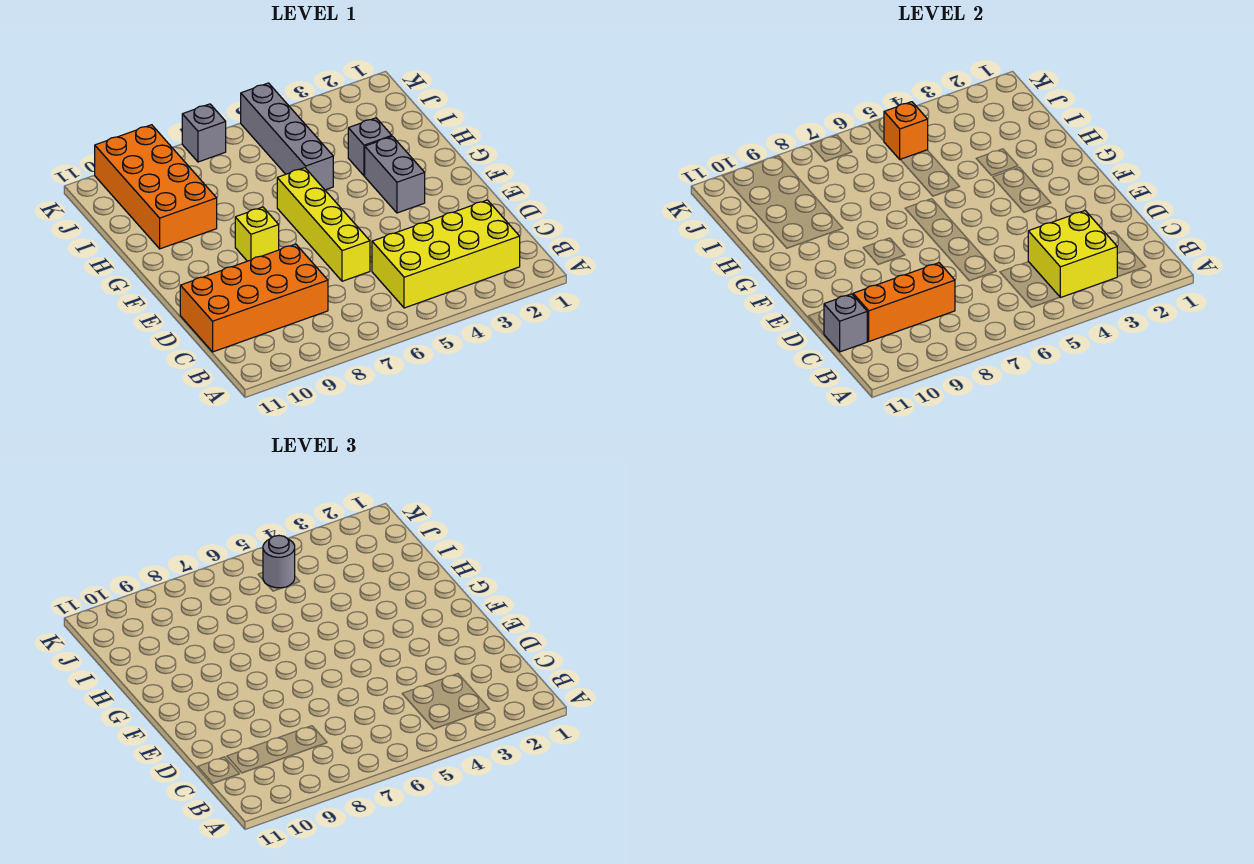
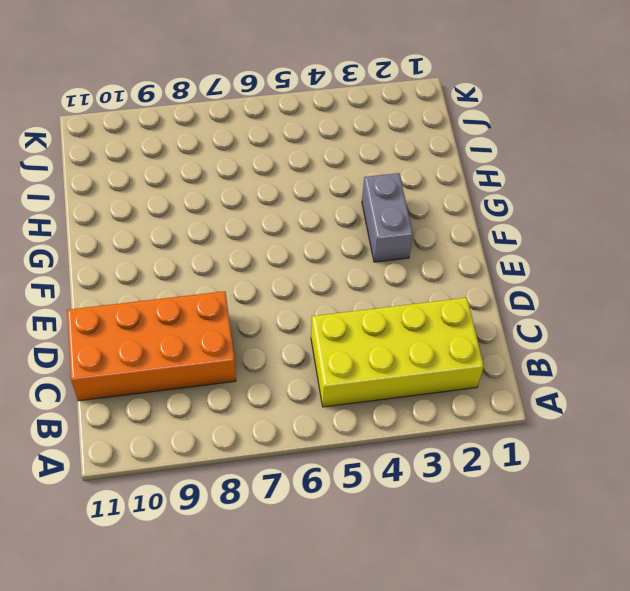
none -> yellow brick D6:G6 level 1
none -> yellow brick F8 level 1
none -> grey brick H3 level 1

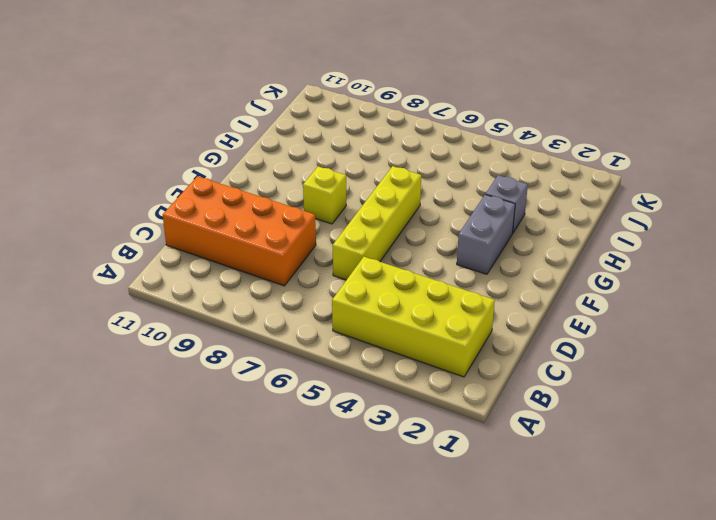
none -> grey brick H5:K5 level 1
none -> orange brick H9:K10 level 1
none -> grey brick K7 level 1

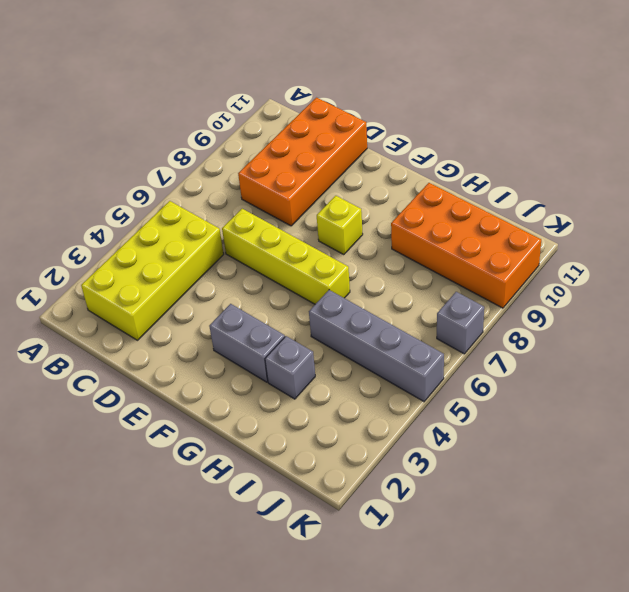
none -> yellow brick B3:C4 level 2
none -> orange brick C8:C10 level 2
none -> grey brick C11 level 2

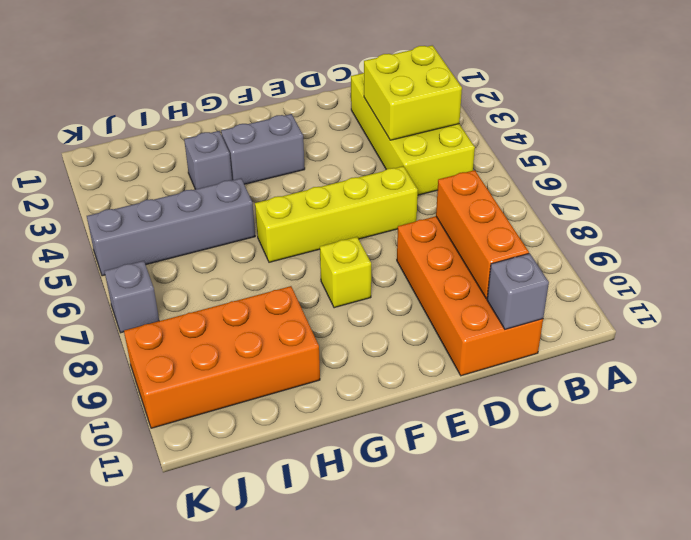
none -> orange brick J5 level 2
none -> grey round brick J5 level 3

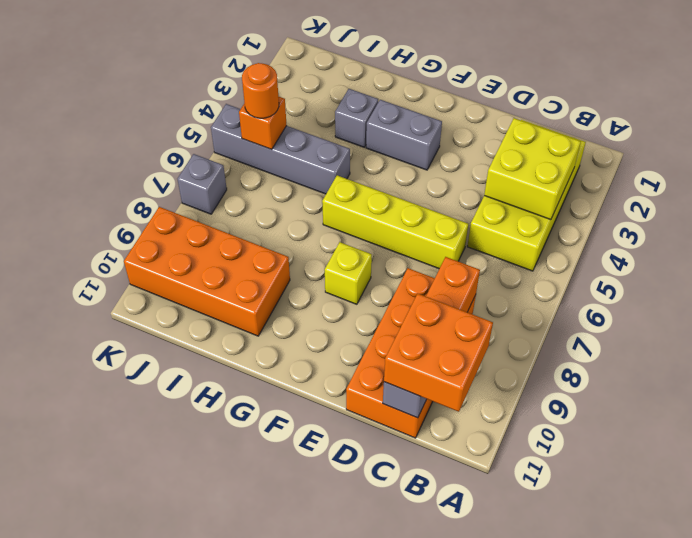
orange brick B10:C11 level 3 -> none
orange round brick J5 level 3 -> grey round brick J5 level 3

